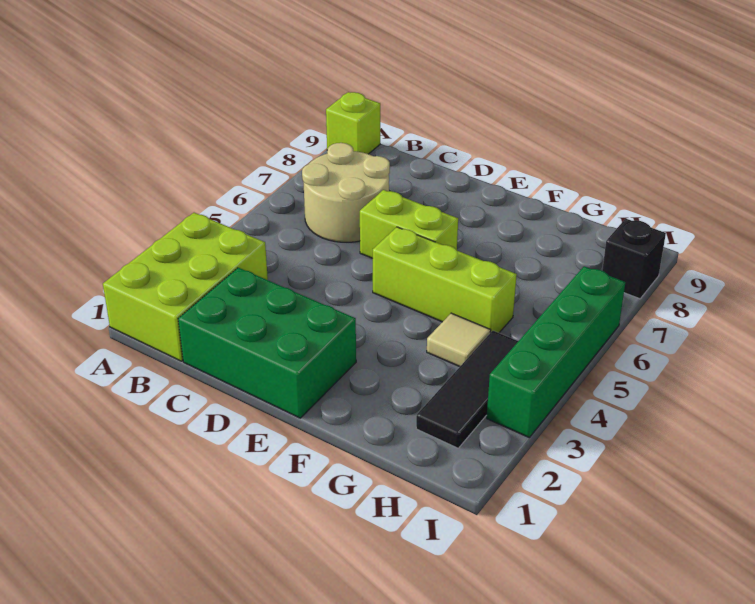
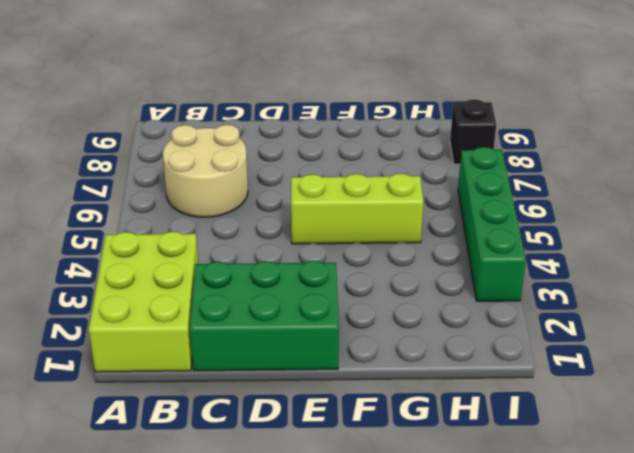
none -> lime brick A9 level 1
none -> lime brick D6:E6 level 1

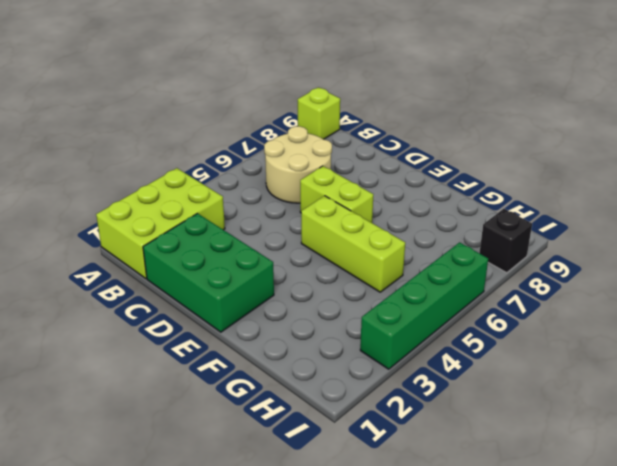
none -> tan tile G4 level 1
none -> black tile H2:H4 level 1

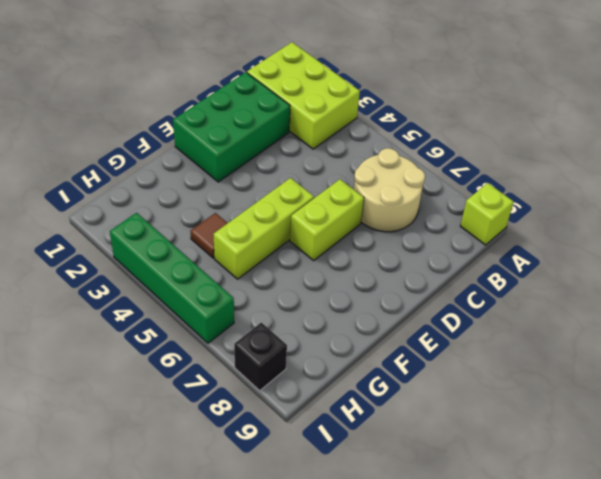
brown tile G4 level 1 -> tan tile G4 level 1
none -> black tile H2:H4 level 1

